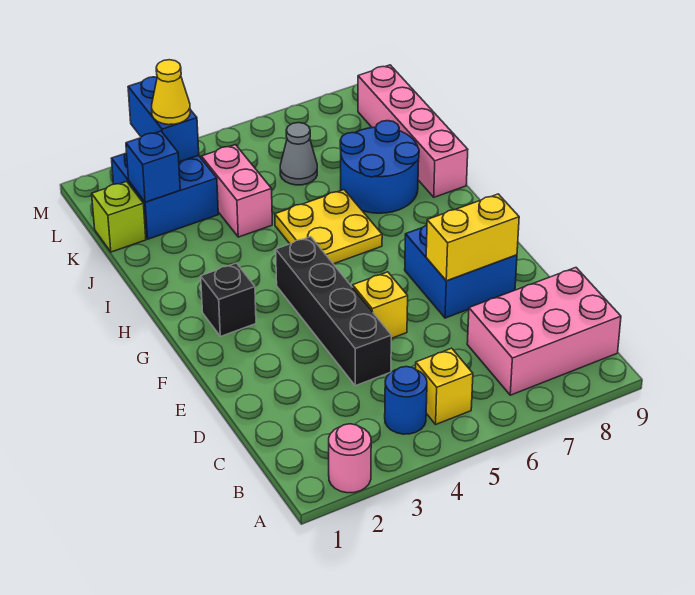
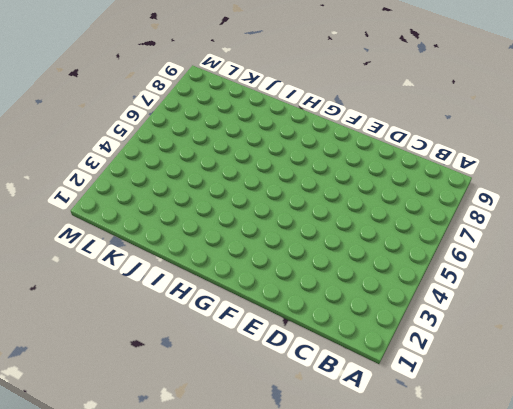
none -> pink round brick A2 level 1
none -> blue round brick B4 level 1
none -> yellow brick B5 level 1

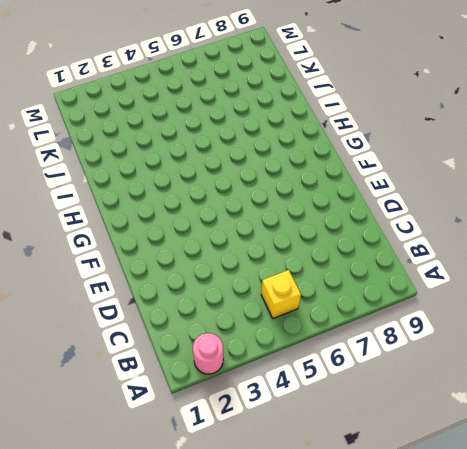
none -> blue round brick B4 level 1
none -> pink brick B7:C9 level 1
none -> black brick D4:G4 level 1

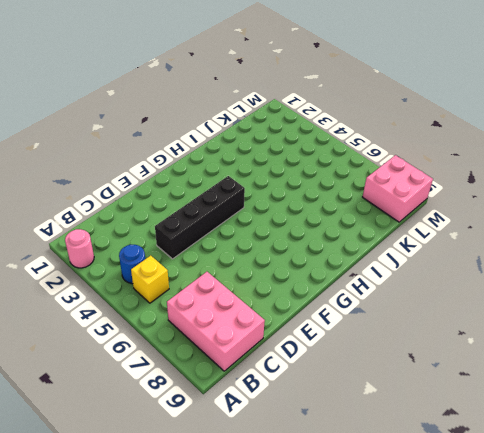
pink brick L8:M9 level 1 -> pink brick I9:L9 level 1
none -> yellow brick E5 level 1
none -> blue brick E7:F8 level 1
none -> black brick G2 level 1

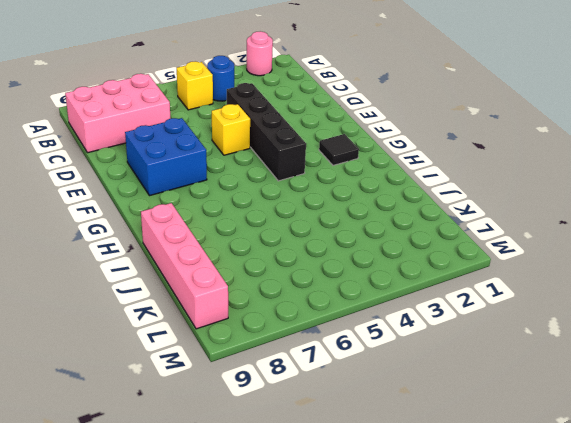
black tile G2 level 1 -> black brick G2 level 1
none -> yellow plate H5:I6 level 1
none -> blue round brick I7:J8 level 1
none -> pink brick J4:K4 level 1

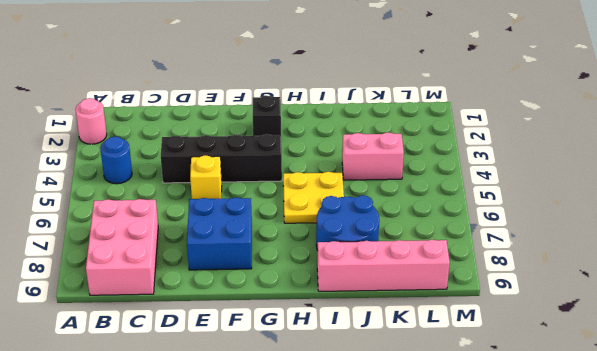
none -> yellow brick B5 level 1
none -> lime brick K1 level 1
none -> blue brick K2:L3 level 1

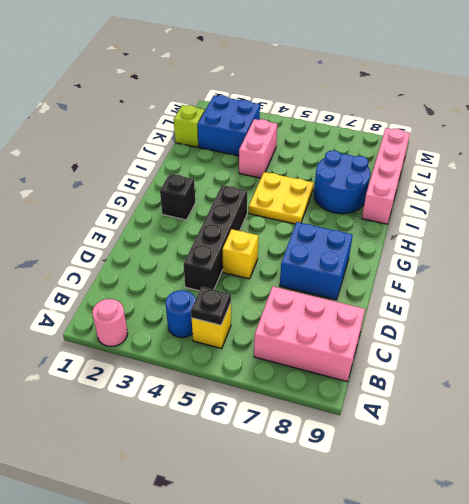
black plate B5 level 2 -> none
none -> grey cone K6 level 1
none -> yellow brick E7:E8 level 2
none -> blue brick K2 level 2

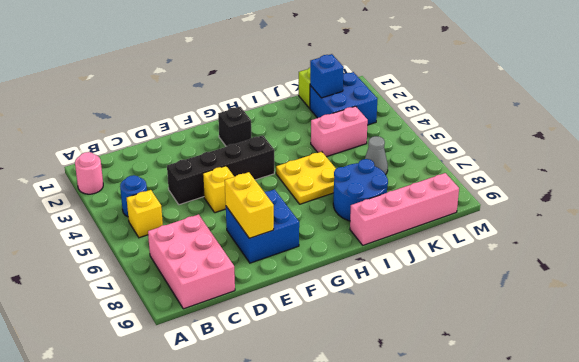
none -> blue brick L3:M3 level 2
none -> yellow cone L3 level 3

